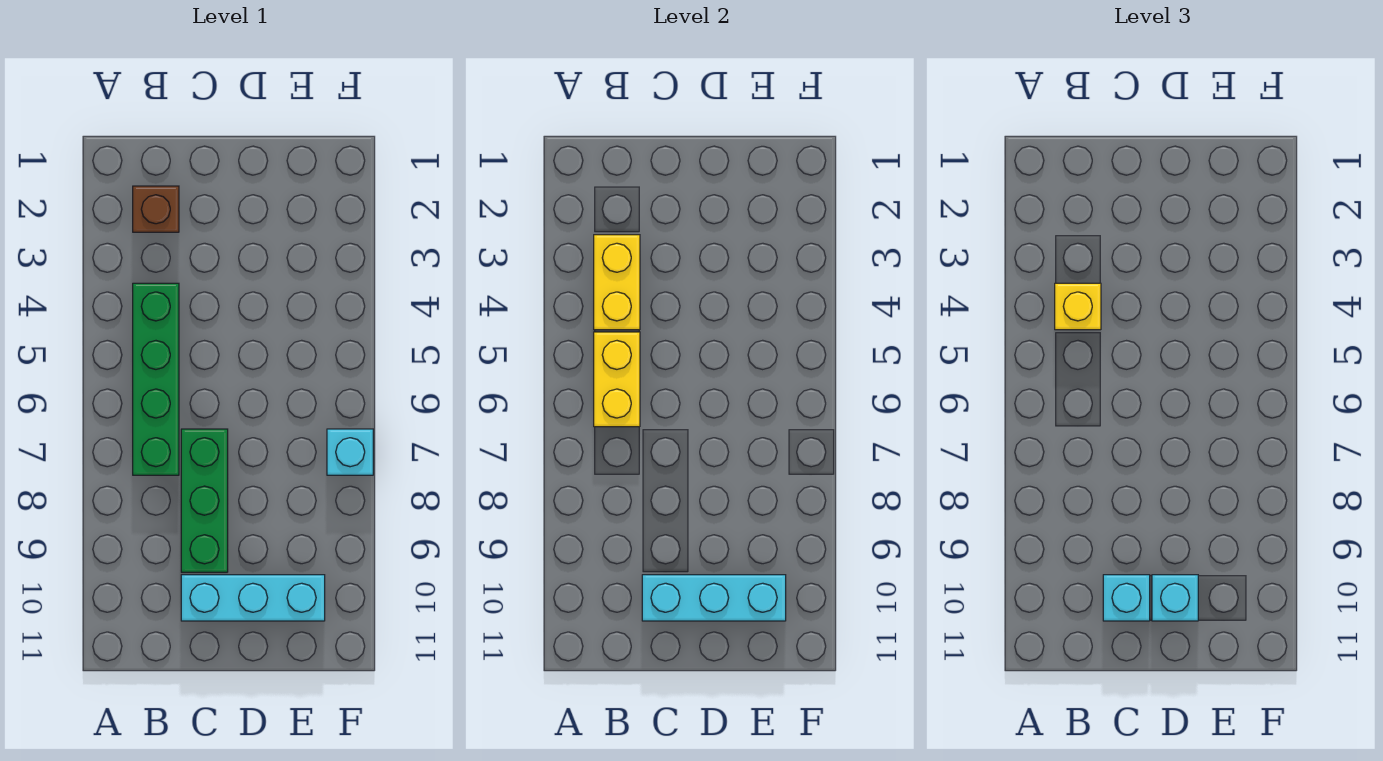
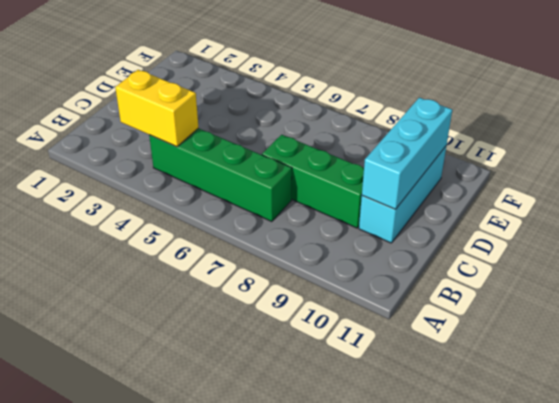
none -> brown brick B2 level 1
none -> cyan brick F7 level 1

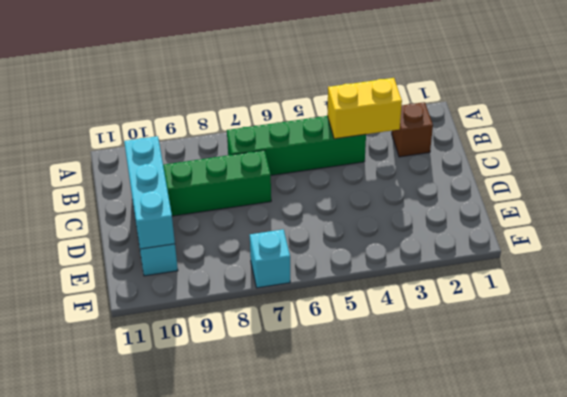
none -> yellow brick B5:B6 level 2
none -> yellow brick B4 level 3

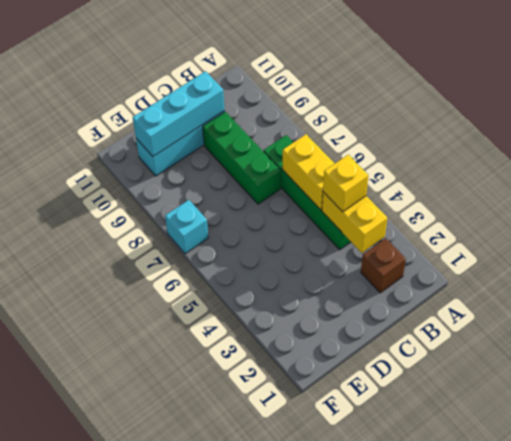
none -> cyan brick C10 level 3
none -> cyan brick D10 level 3

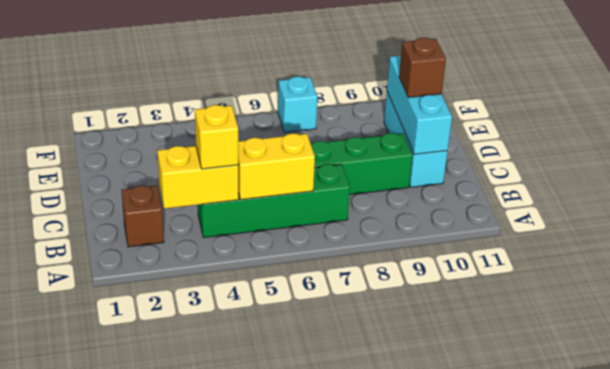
brown brick D10 level 3 -> cyan brick D10 level 3
none -> cyan brick C10 level 3

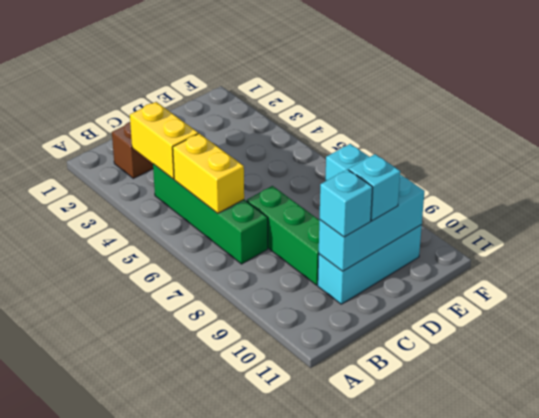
none -> yellow brick B4 level 3

